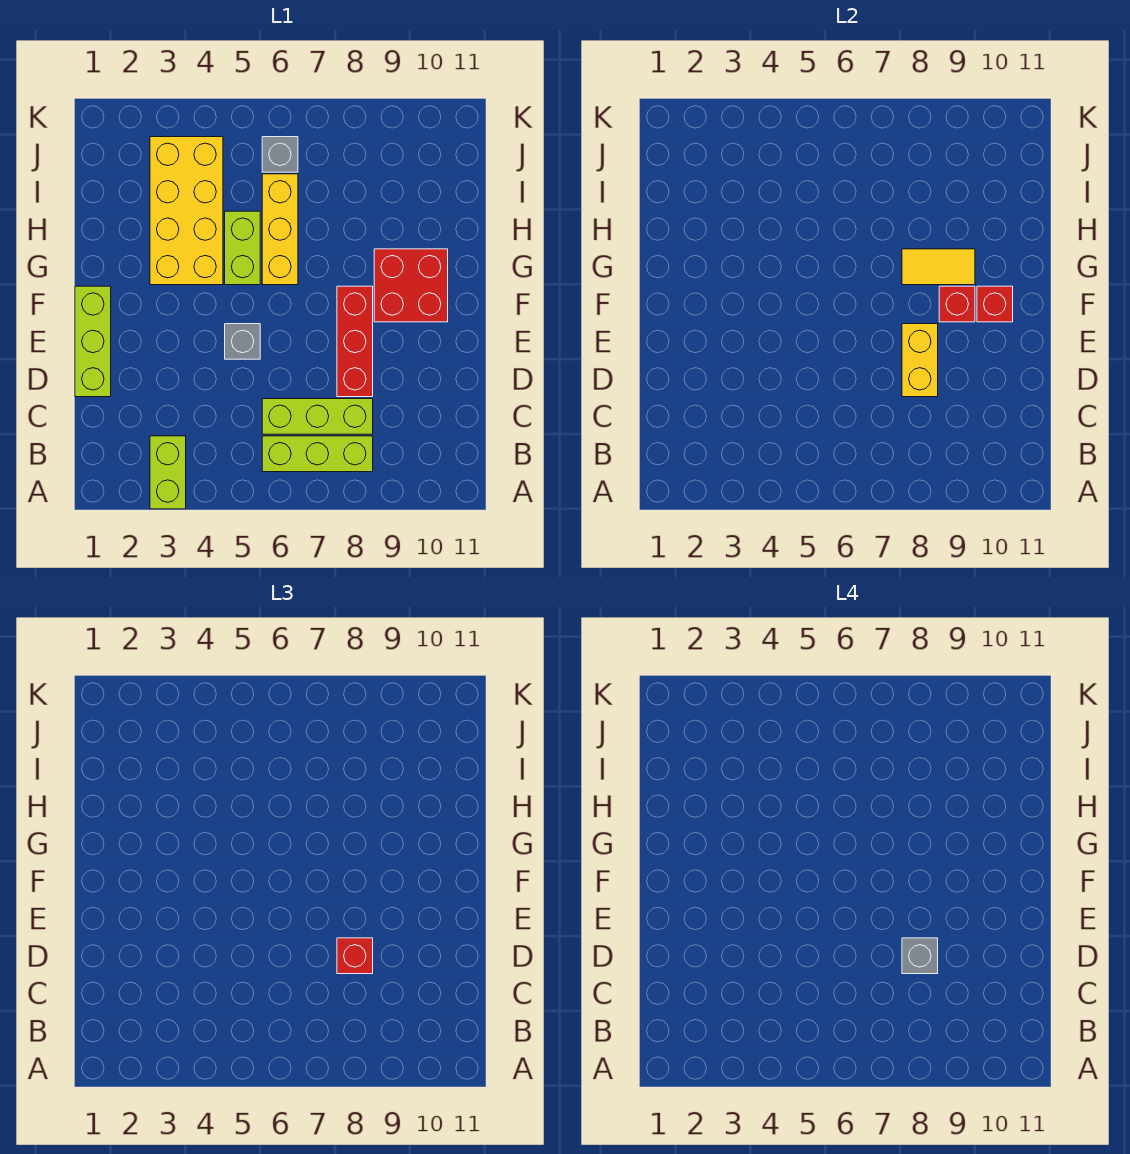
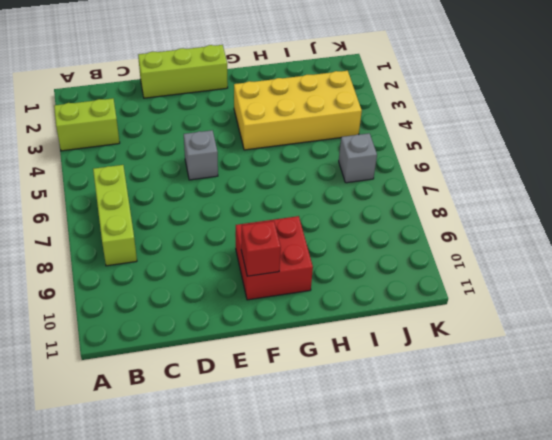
none -> lime brick C6:C8 level 1
none -> red brick D8:F8 level 1
none -> lime brick G5:H5 level 1

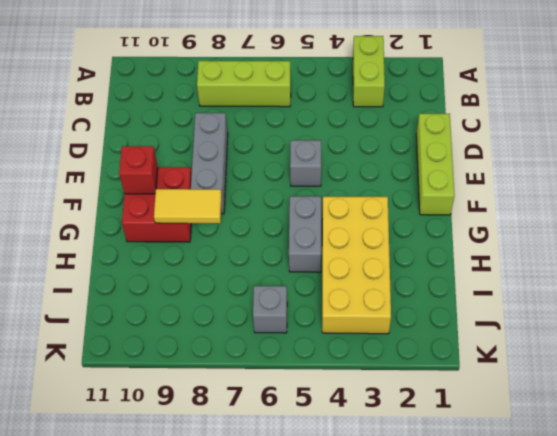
grey brick D8:F8 level 1 -> red brick D8:F8 level 1
grey brick G5:H5 level 1 -> lime brick G5:H5 level 1
none -> lime brick C6:C8 level 1
none -> yellow brick G6:I6 level 1
none -> yellow brick D8:E8 level 2

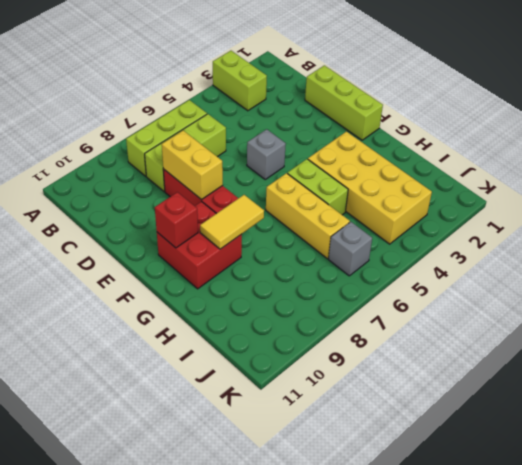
none -> red brick F9 level 2
none -> red brick D8 level 3
none -> grey brick D8 level 4

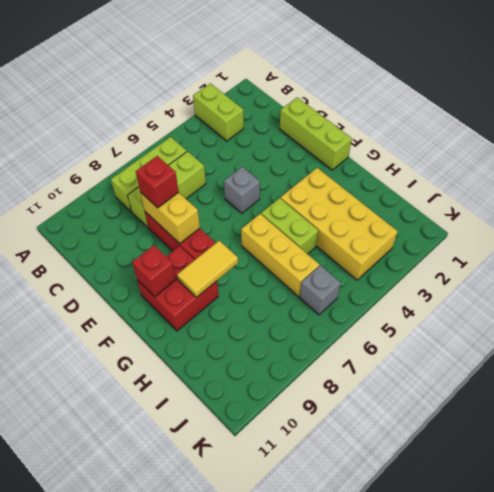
none -> red brick F9 level 2
none -> grey brick D8 level 4

